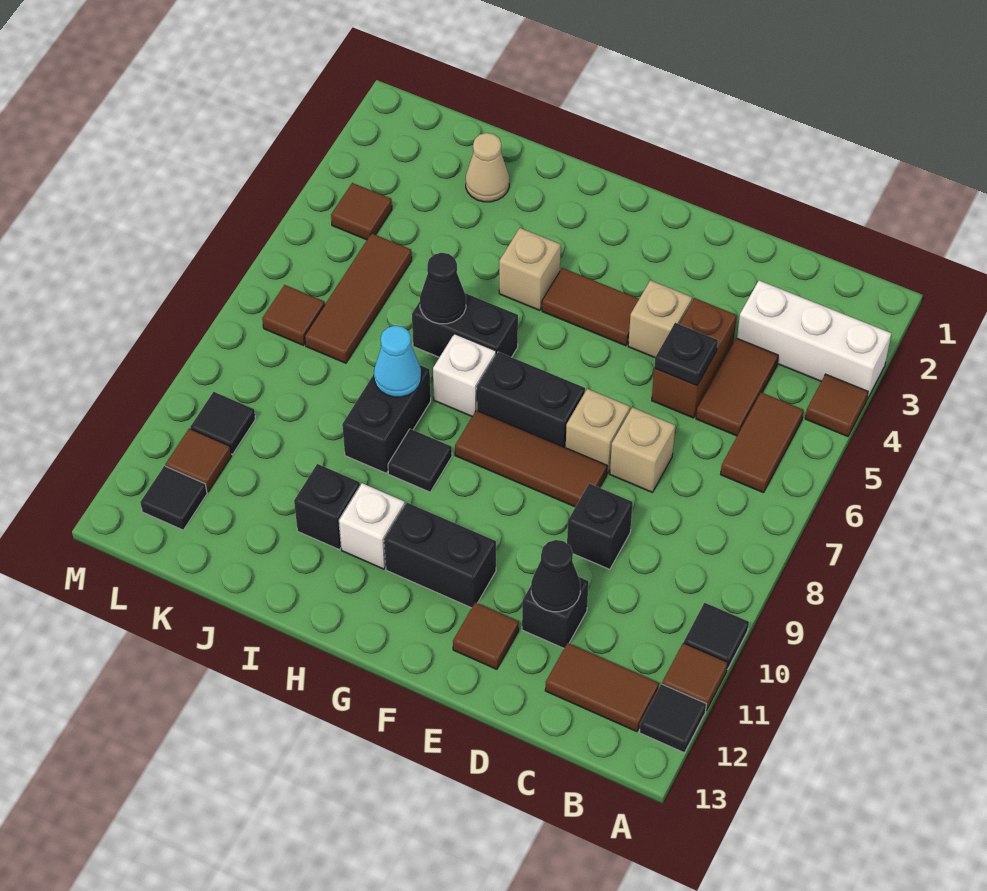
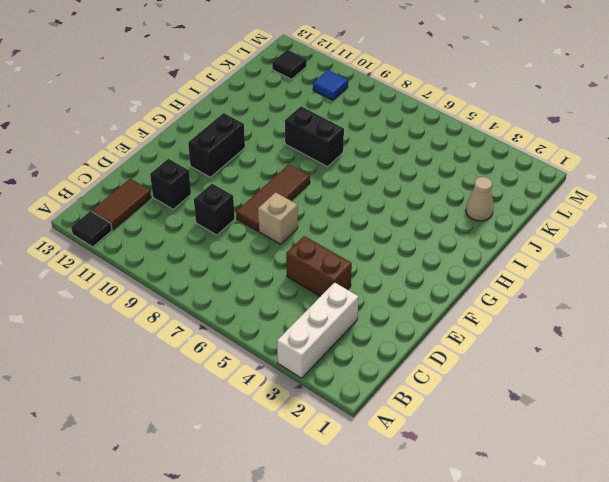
blue tile L10 level 1 -> black tile L10 level 1
none -> brown tile A4 level 1
none -> black tile A10 level 1
none -> brown tile A11 level 1
none -> brown tile B5:B6 level 1

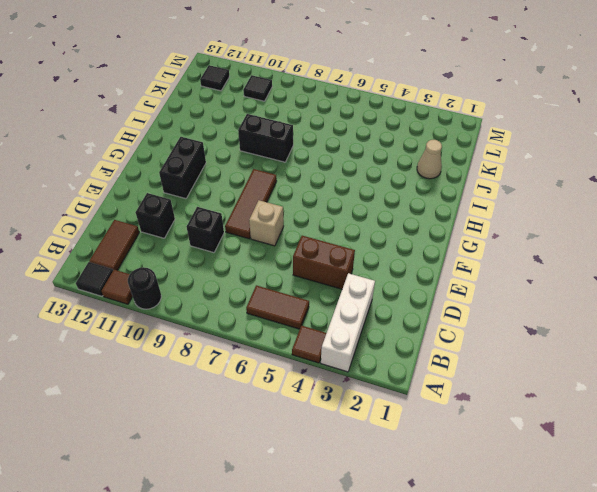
black round brick A10 level 1 -> black tile A10 level 1
none -> brown tile C4:C5 level 1
none -> tan brick D7 level 1
none -> tan brick E4 level 1
none -> brown tile E12 level 1

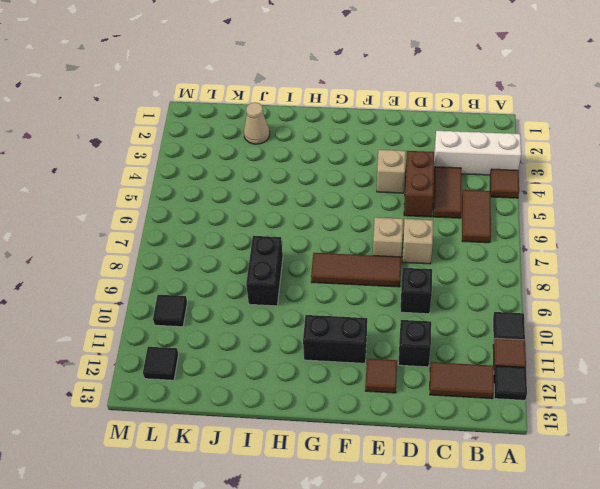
none -> brown tile F4:G4 level 1
none -> black brick F7:G7 level 1
none -> tan brick H4 level 1
none -> black brick H6:I6 level 1

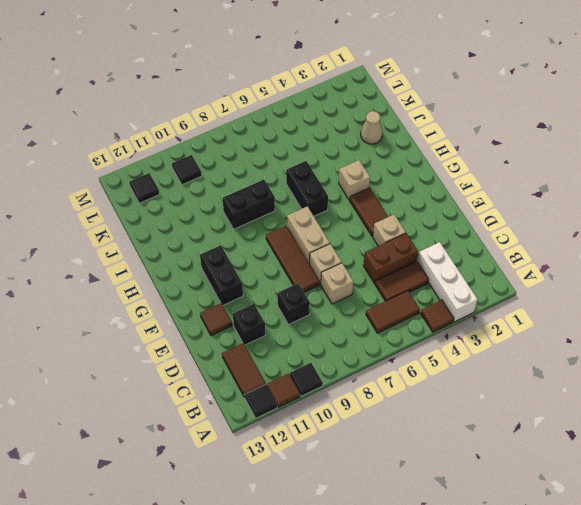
tan brick F7:G7 level 1 -> black brick F7:G7 level 1
none -> white brick H7 level 1
none -> black tile H9 level 1
none -> white brick H11 level 1
none -> black brick I11 level 1

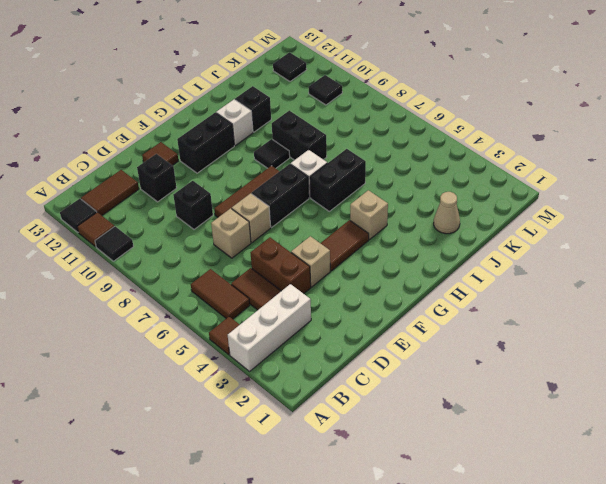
none -> brown tile K5:K7 level 1
none -> brown tile L4 level 1
none -> brown tile L7 level 1
none -> brown tile L11 level 1

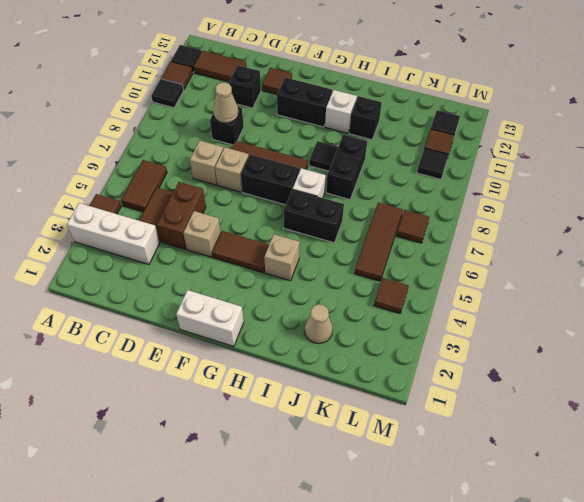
tan cone D9 level 2 -> none
white brick F1:G1 level 1 -> none
none -> black plate D5 level 2
none -> black cone D11 level 2
none -> black cone I6 level 2
none -> cyan cone I8 level 2

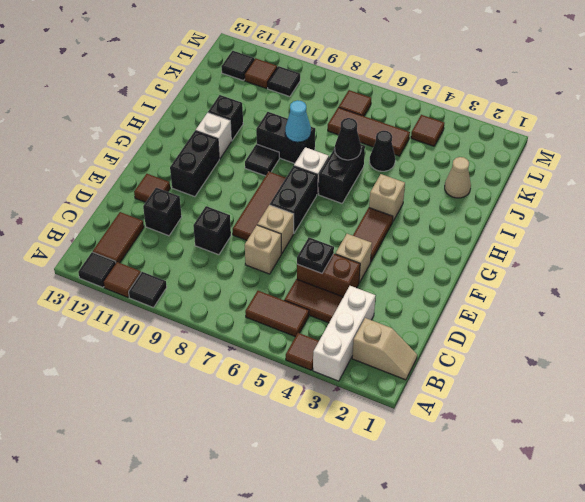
tan slope B1:B2 level 1 top 2 -> none
black cone J5 level 1 -> black cone D11 level 2

